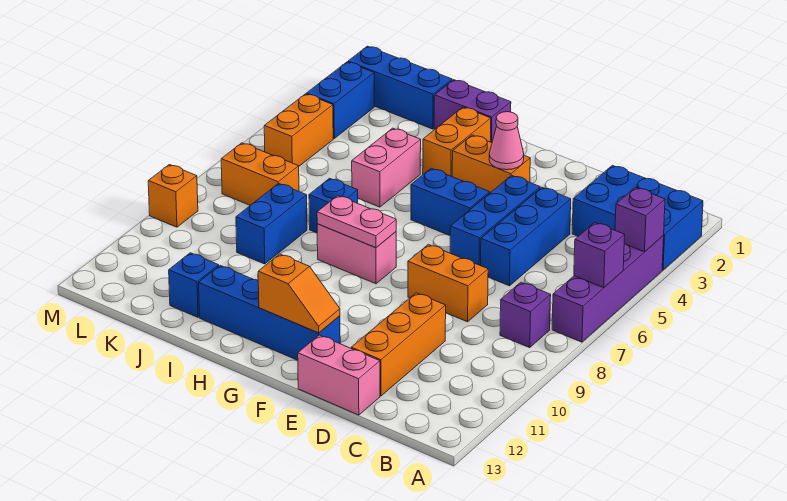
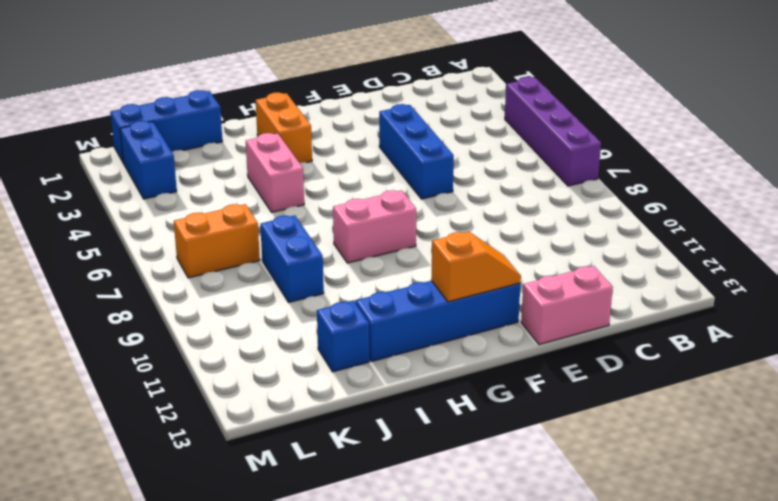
none -> blue brick A2:C3 level 1
none -> purple brick B8 level 1
none -> blue brick D4:D6 level 1

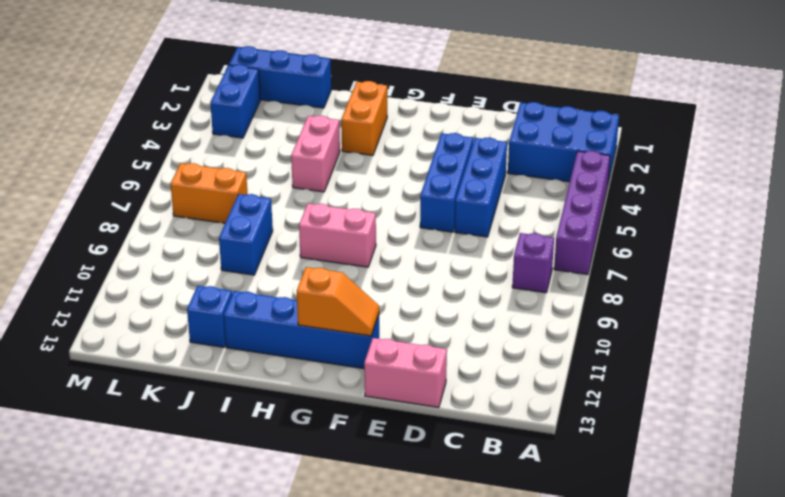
none -> orange brick D8:E8 level 1
none -> orange brick D10:D12 level 1
none -> orange brick F3:G3 level 1

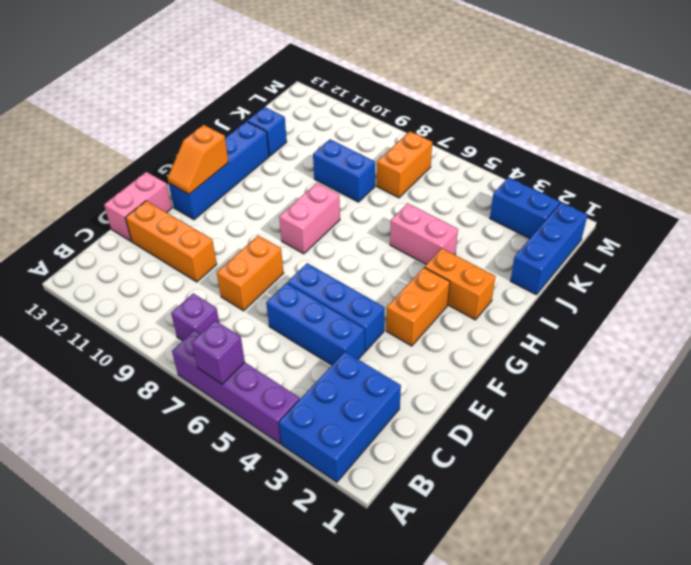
none -> blue brick F5:G5 level 1
none -> purple brick H1:I1 level 1
none -> blue brick I7 level 1

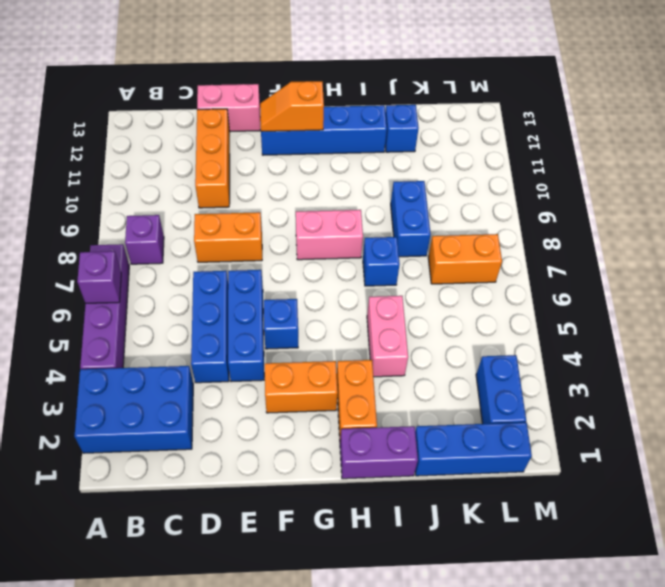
blue brick F5 level 1 -> blue brick F5:G5 level 1
none -> orange brick L4:L5 level 1
none -> orange brick M9 level 1
none -> purple brick A4 level 2

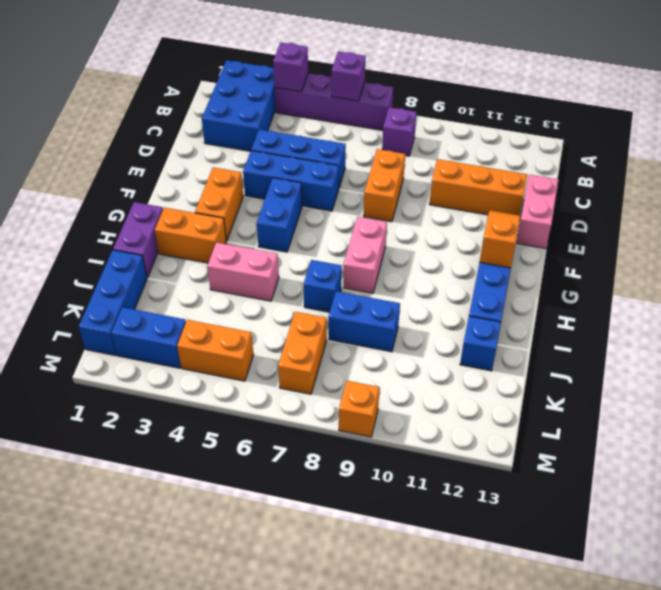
none -> pink cone F3 level 2
none -> pink plate G8:H8 level 2

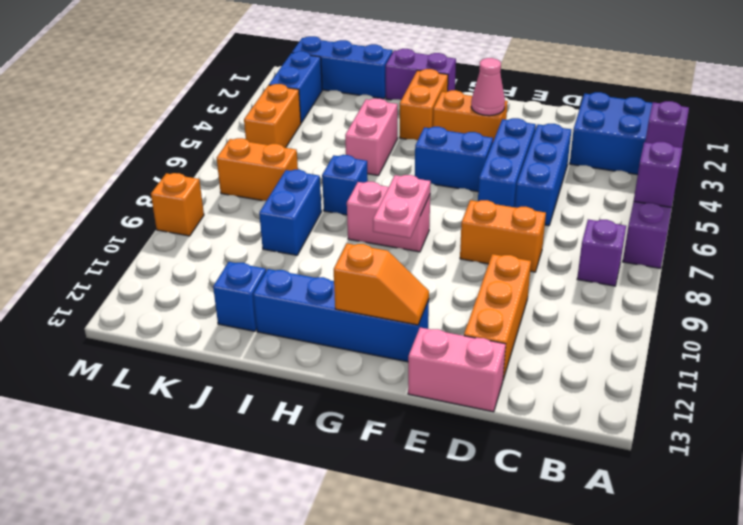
pink plate G8:G9 level 2 -> pink plate G8:H8 level 2

